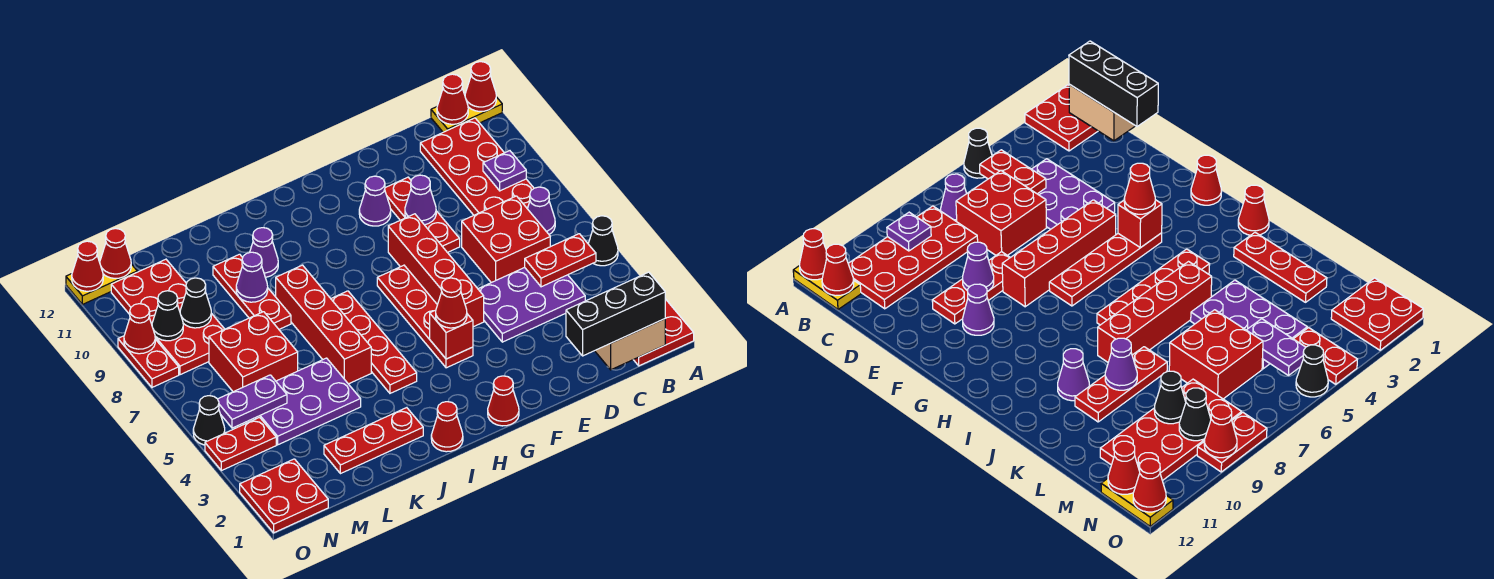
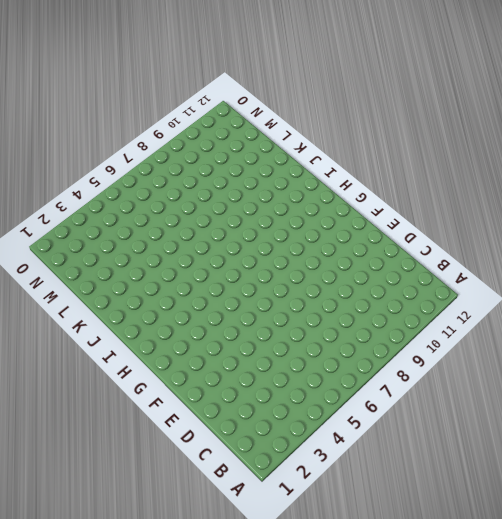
none -> red plate A1:B2 level 1
none -> black cone A5 level 1
none -> yellow plate A12:B12 level 1
none -> purple cone B7 level 1

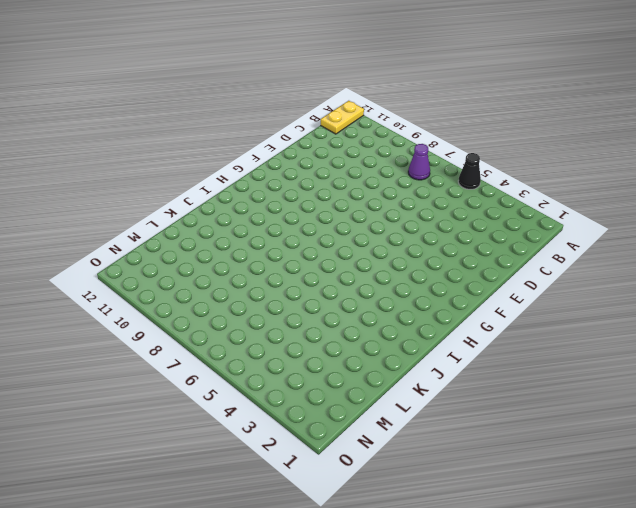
none -> red plate A1:B2 level 1
none -> red plate B8:C11 level 1
none -> purple plate C4:E5 level 1
none -> red brick C6:D7 level 1

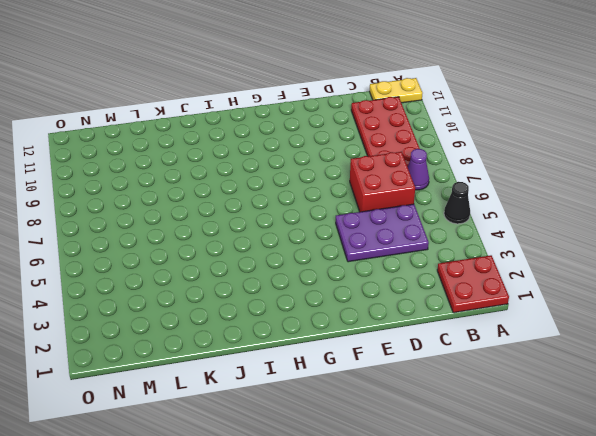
none -> red plate E8:E10 level 1
none -> red brick F5:F8 level 1
none -> purple cone F10 level 1
none -> red cone G1 level 1

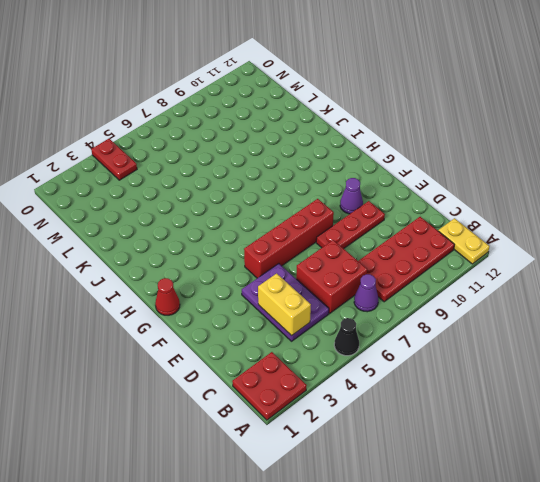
yellow brick C4:D4 level 2 -> none
none -> red plate G4:G7 level 1
none -> red cone I1 level 1
none -> red plate I4:I7 level 1
none -> red plate J2:L2 level 1

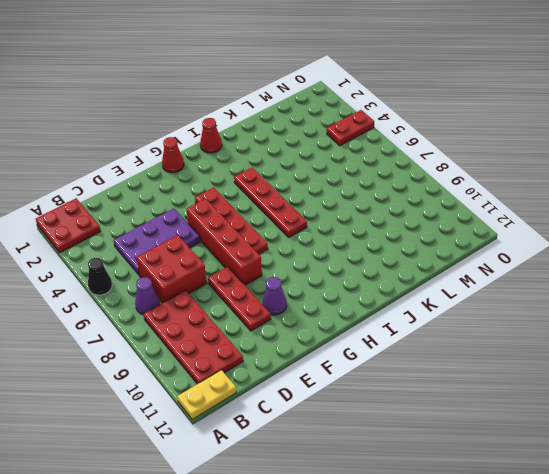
none -> red plate J2:L2 level 1
none -> red brick J5:J8 level 1
none -> purple cone J10 level 1
none -> purple plate K4:M5 level 1

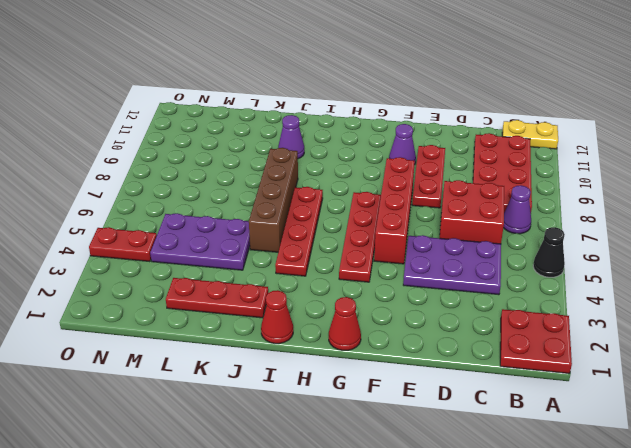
brown brick J5:J8 level 1 -> red brick J5:J8 level 1
none -> red plate K8:K10 level 1
none -> red brick L6:M7 level 1
none -> red plate M8:N11 level 1
none -> red plate N1:O2 level 1

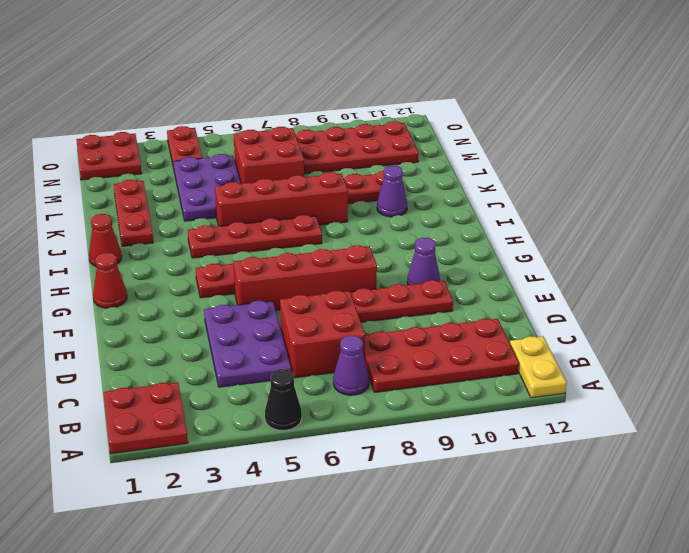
none -> yellow plate N12:O12 level 1
none -> black cone O5 level 1
none -> red plate O8:O9 level 1
none -> red cone A12 level 2

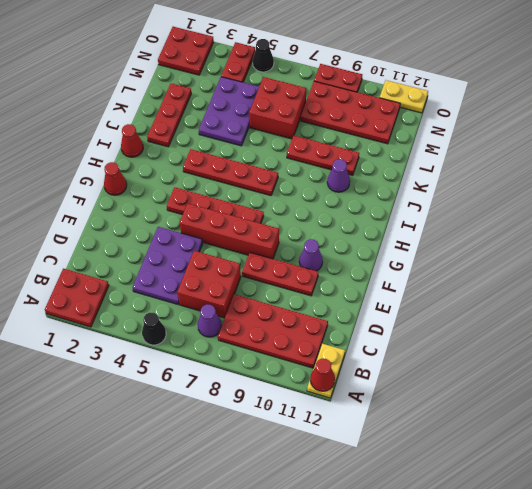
yellow plate O11:O12 level 1 -> yellow plate N12:O12 level 1
none -> red brick J5:J8 level 1
none -> tan brick B1:C1 level 2
none -> red plate B5:C5 level 2
none -> purple plate B9 level 2

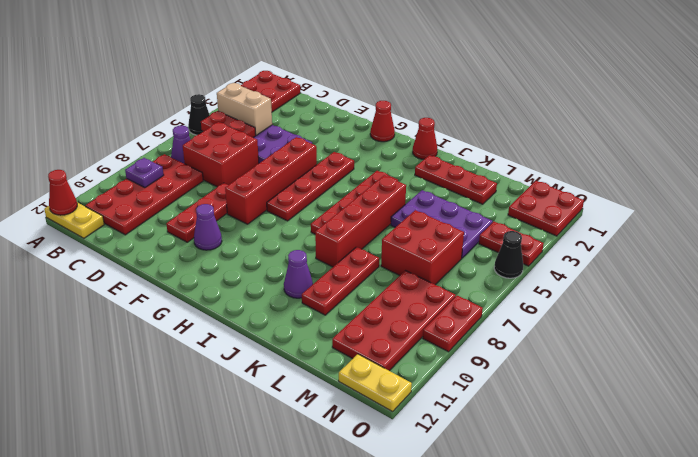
tan brick B4:C4 level 2 -> tan brick B1:C1 level 2
none -> red cone B12 level 2
none -> purple cone E9 level 2
none -> red brick G4 level 2
none -> purple cone K9 level 2

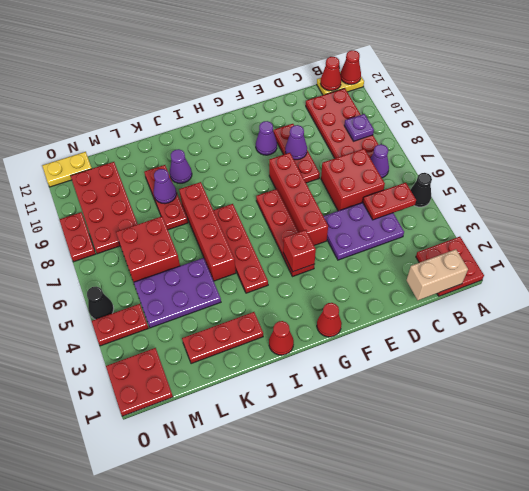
none -> purple plate M5:N5 level 2
none -> black cone M9 level 2
none -> black cone N9 level 2
none -> red cone N12 level 2

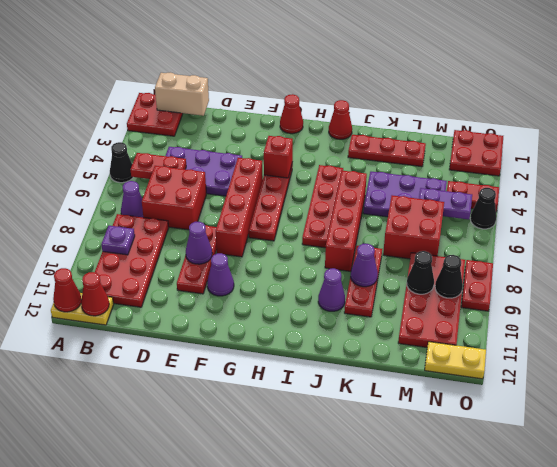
none -> red cone N12 level 2
none -> red cone O9 level 2
none -> red cone O12 level 2
none -> black brick B1:D1 level 3

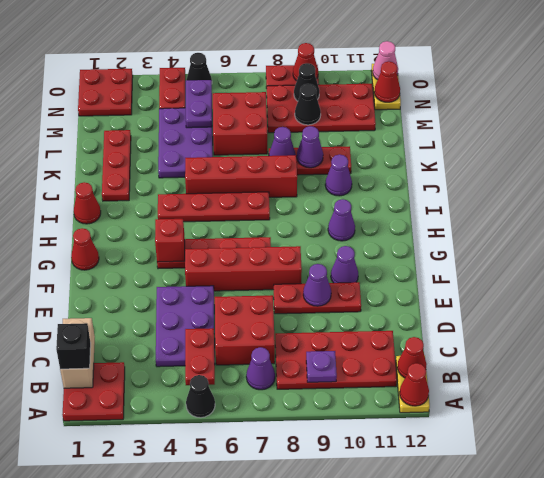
black brick B1 level 3 -> black brick B1:D1 level 3
purple cone H10 level 1 -> none
purple cone K8 level 2 -> none
pink cone O12 level 2 -> red cone O12 level 2
none -> red cone G4 level 3

